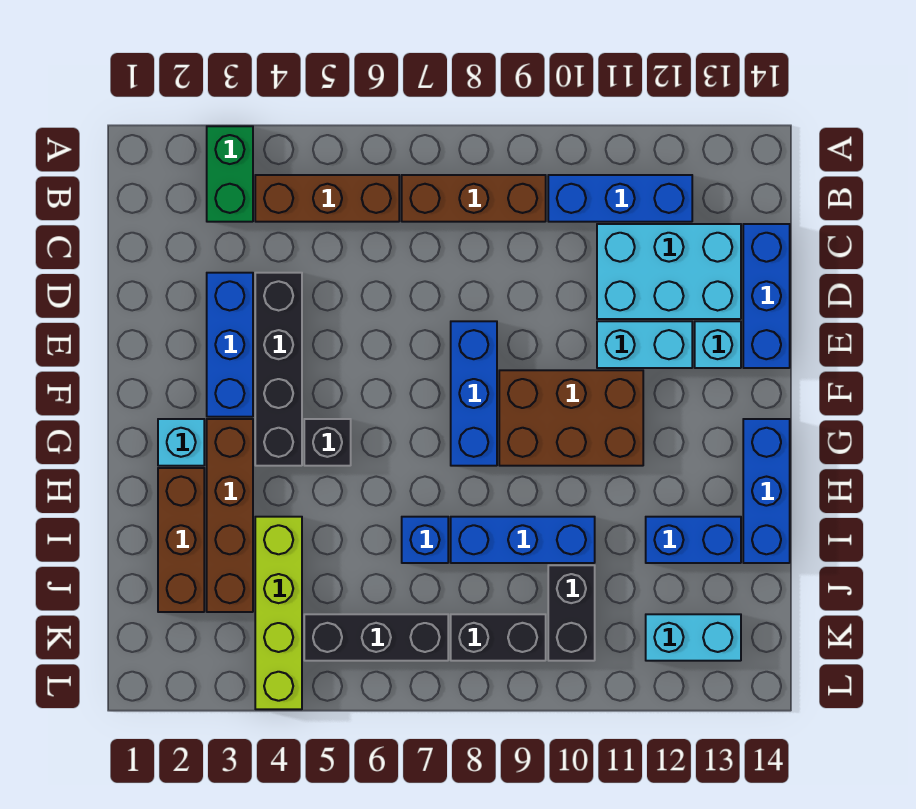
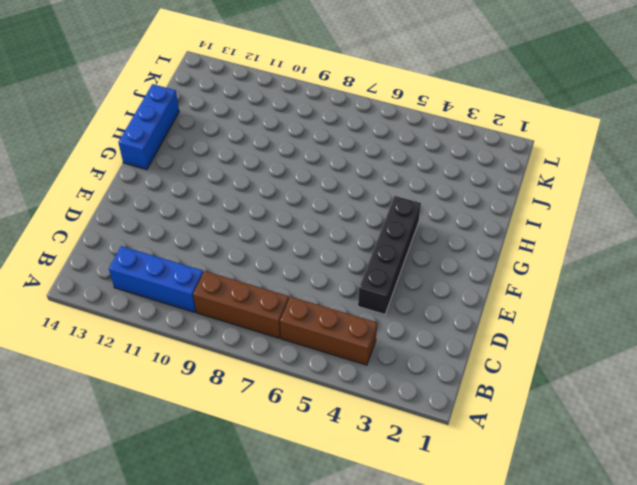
none -> green brick A3:B3 level 1
none -> cyan brick C11:D13 level 1
none -> blue brick C14:E14 level 1

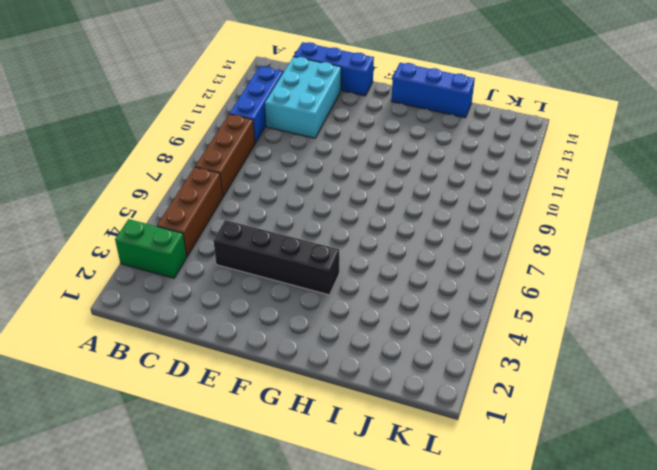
none -> blue brick D3:F3 level 1
none -> blue brick E8:G8 level 1
none -> cyan brick E11:E12 level 1

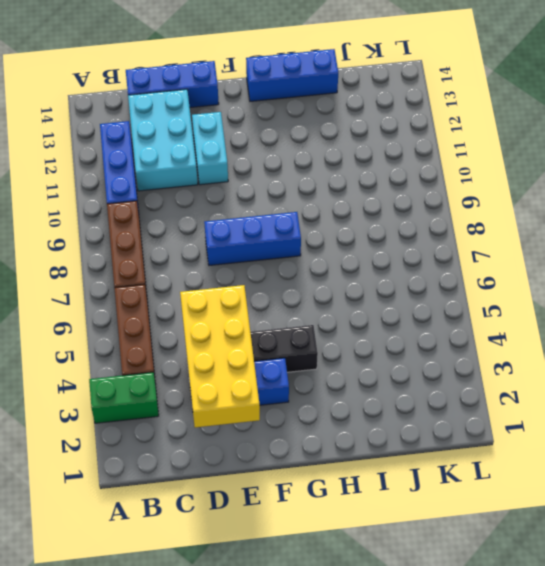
yellow brick D2:E5 level 2 -> none
none -> cyan brick E13 level 1
none -> brown brick F9:G11 level 1
none -> cyan brick G2 level 1

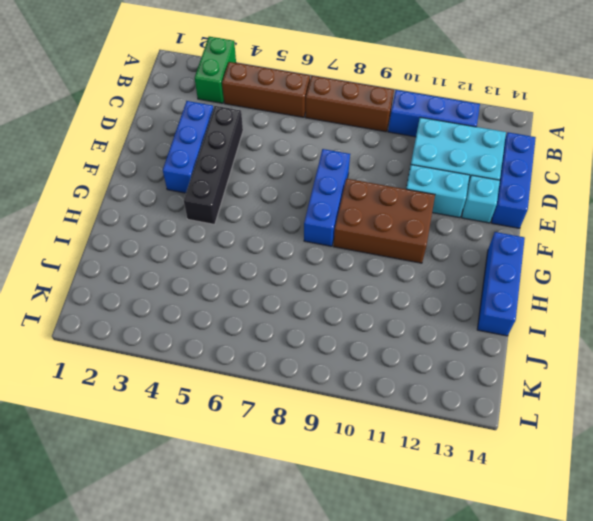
none -> cyan brick G2 level 1
none -> brown brick G3:J3 level 1
none -> black brick G5 level 1

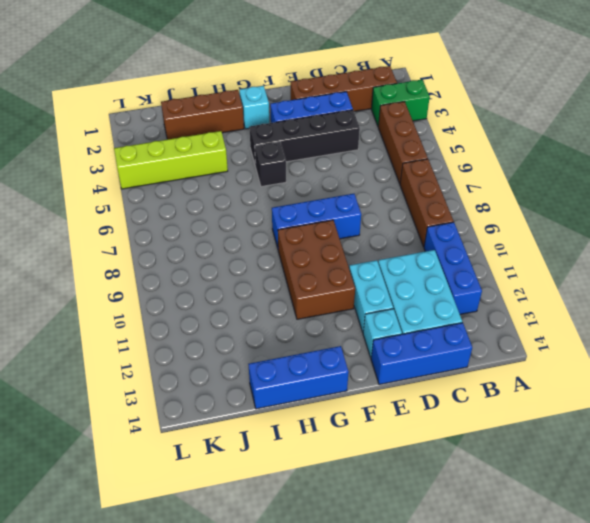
brown brick B2:E2 level 1 -> brown brick G3:J3 level 1
none -> blue brick I7 level 1
none -> blue brick I8:I10 level 1
none -> blue brick I12:I13 level 1

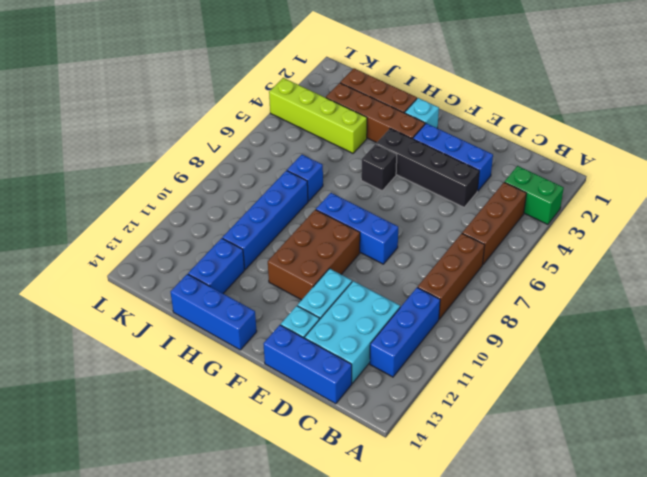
blue brick I8:I11 level 1 -> blue brick I8:I10 level 1
none -> black brick J10:K10 level 1
none -> black brick K5:K7 level 1
none -> black brick K8:K9 level 1

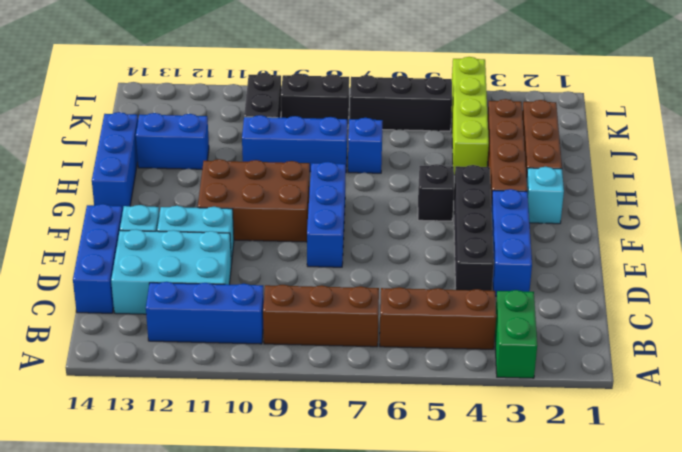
none -> cyan brick K12:K13 level 1

